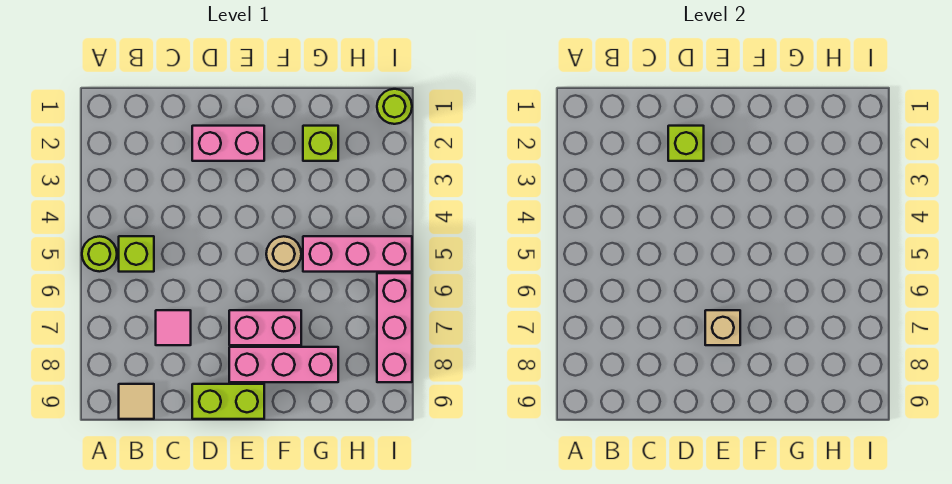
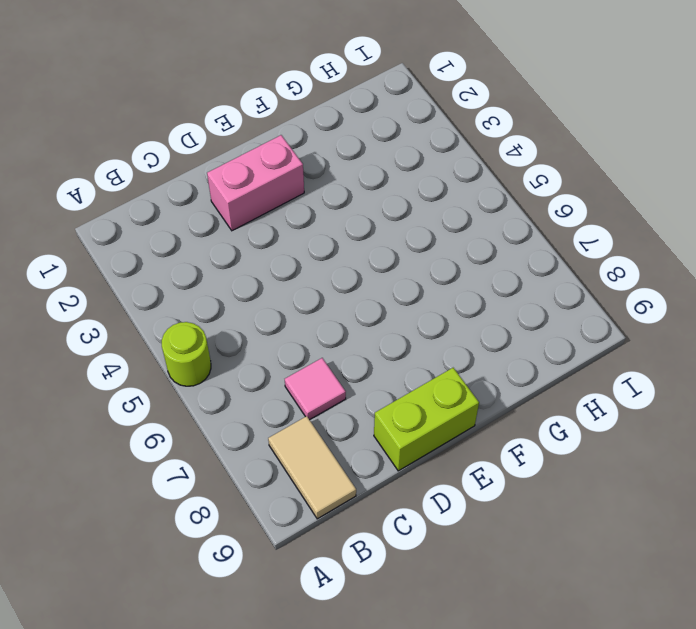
tan tile B8:B9 level 1 -> tan tile B9 level 1
none -> lime brick B5 level 1
none -> pink brick E7:F7 level 1
none -> pink brick E8:G8 level 1

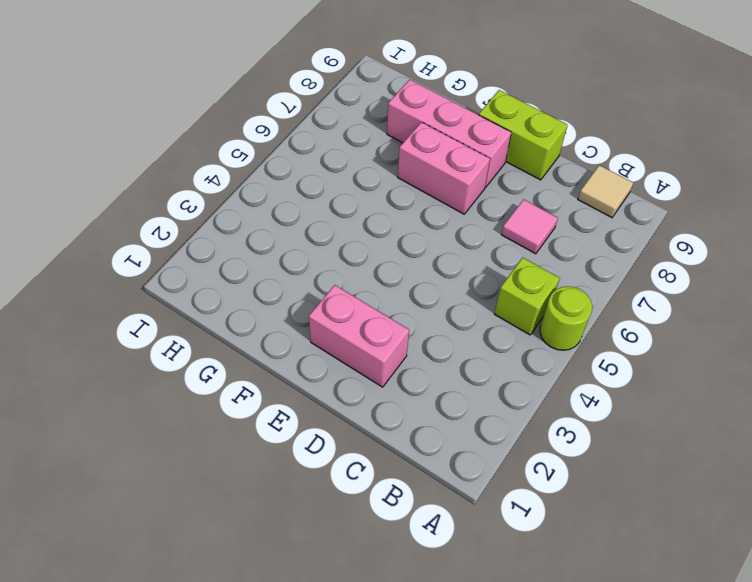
none -> tan round brick F5 level 1
none -> lime brick G2 level 1
none -> pink brick G5:I5 level 1

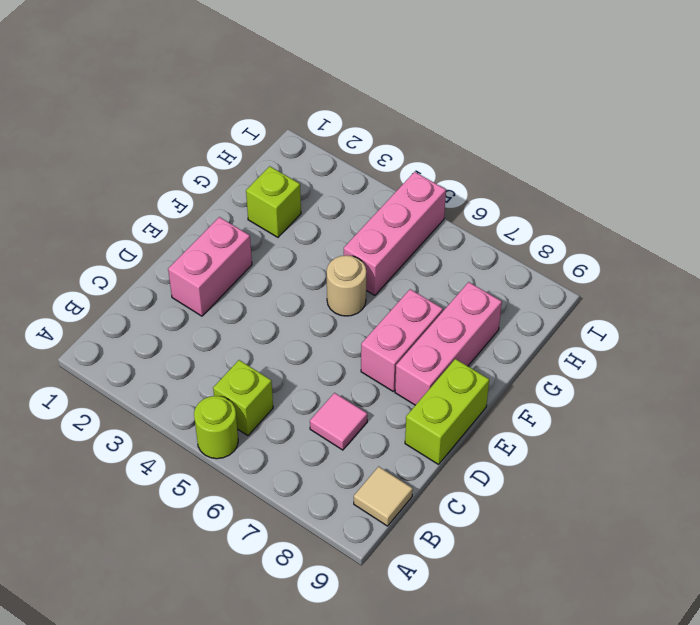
none -> lime round brick I1 level 1
none -> pink brick I6:I8 level 1
none -> lime brick D2 level 2

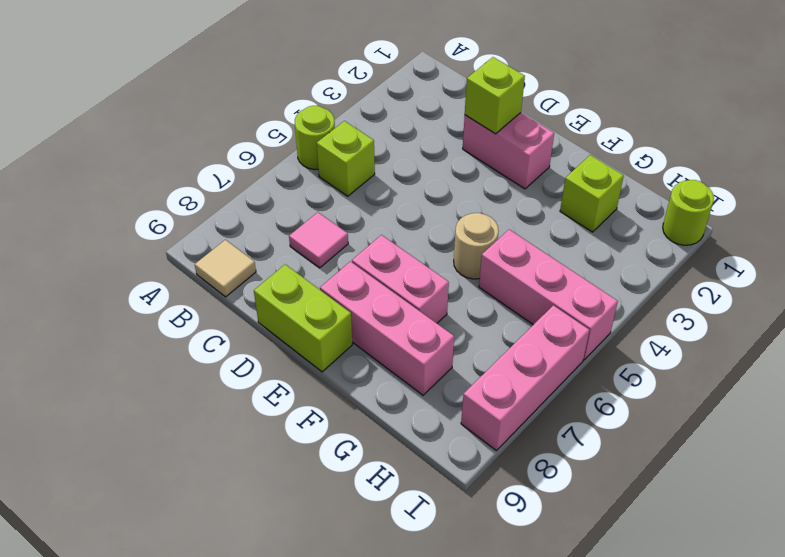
none -> tan brick E7 level 2

